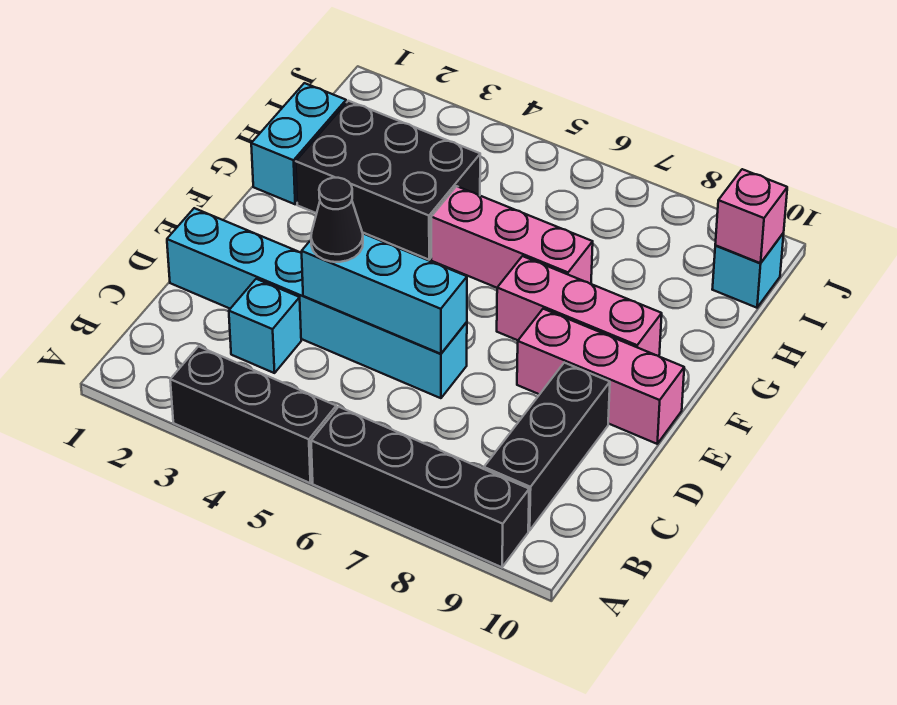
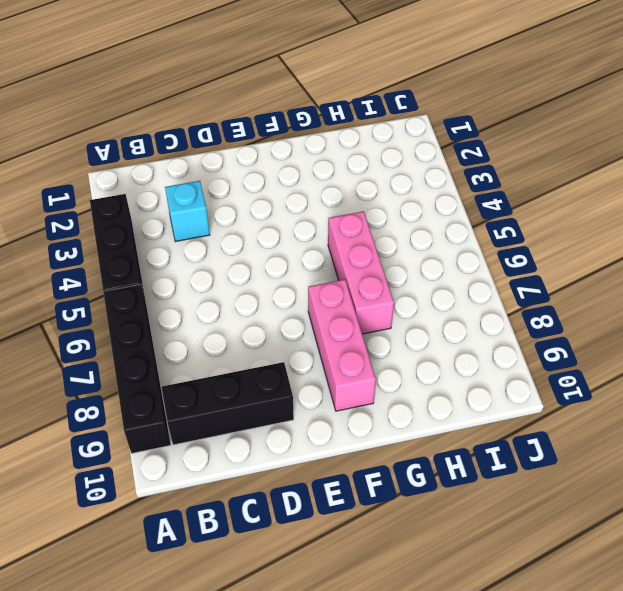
none -> cyan brick D1:D6 level 1
none -> pink brick E8:E10 level 1
none -> cyan brick G1:H1 level 1

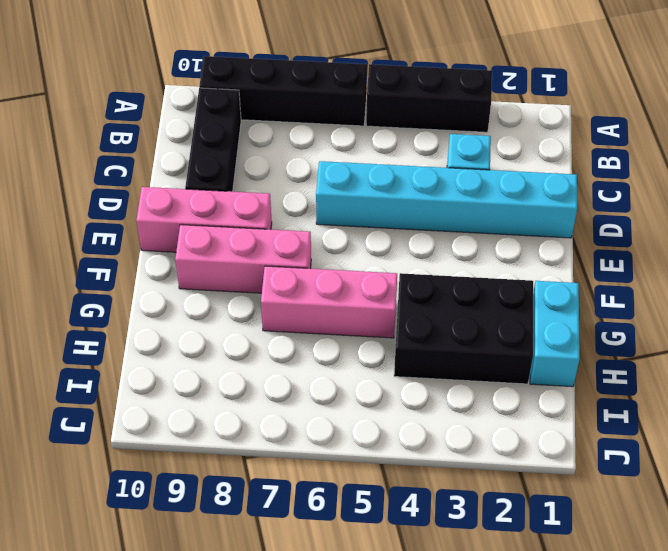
none -> cyan brick I10 level 1
none -> cyan brick D4:D6 level 2
none -> pink brick I10 level 2

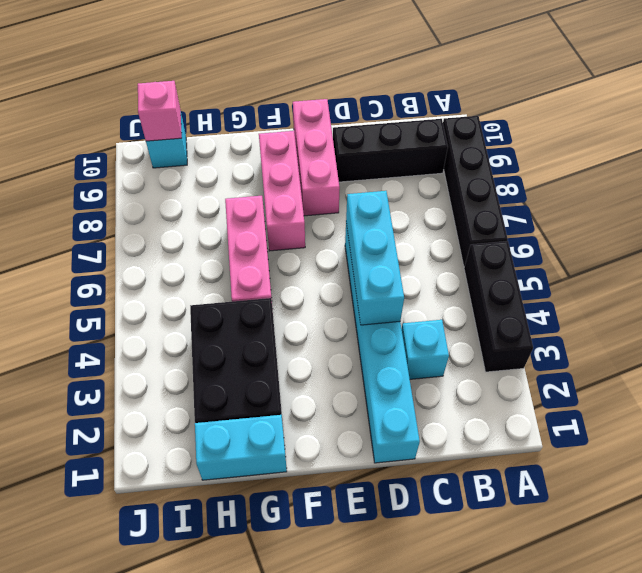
none -> black cone D4 level 3

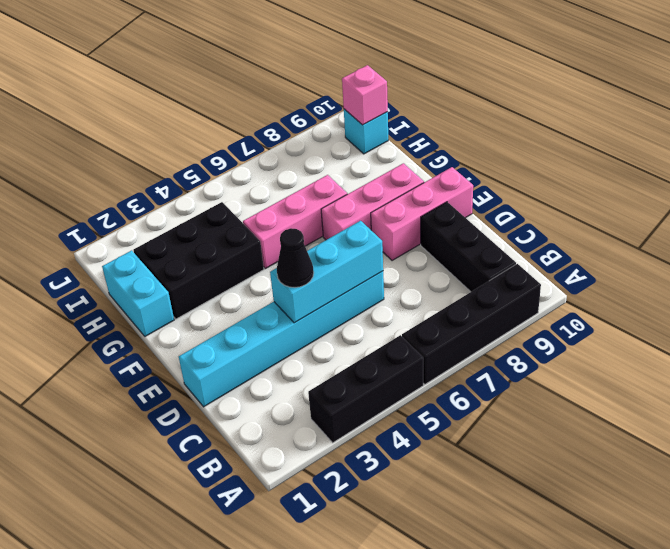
none -> cyan brick C3 level 1

